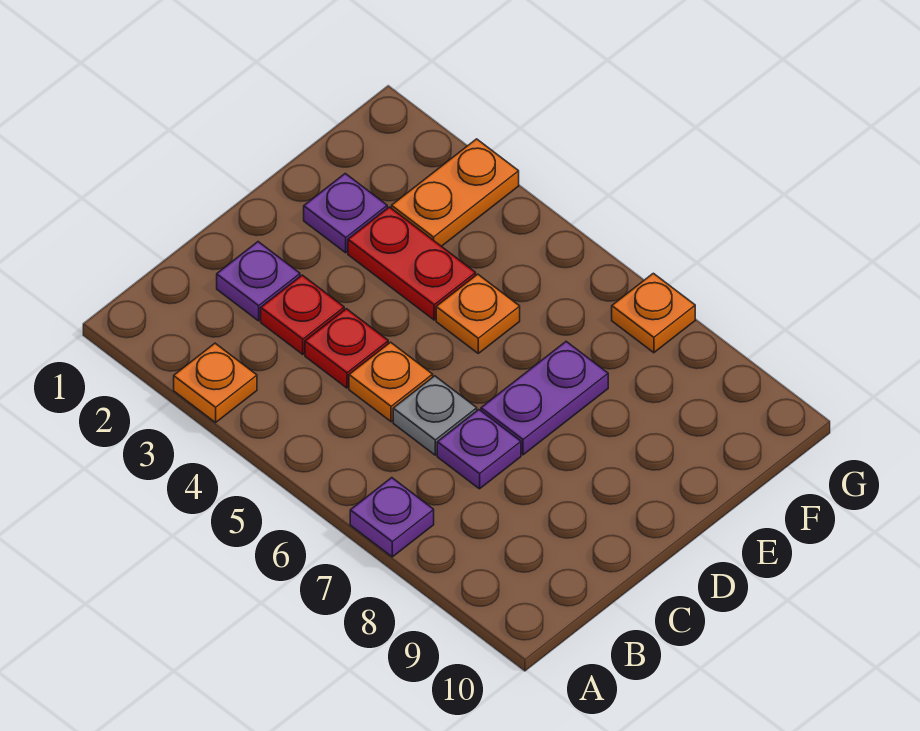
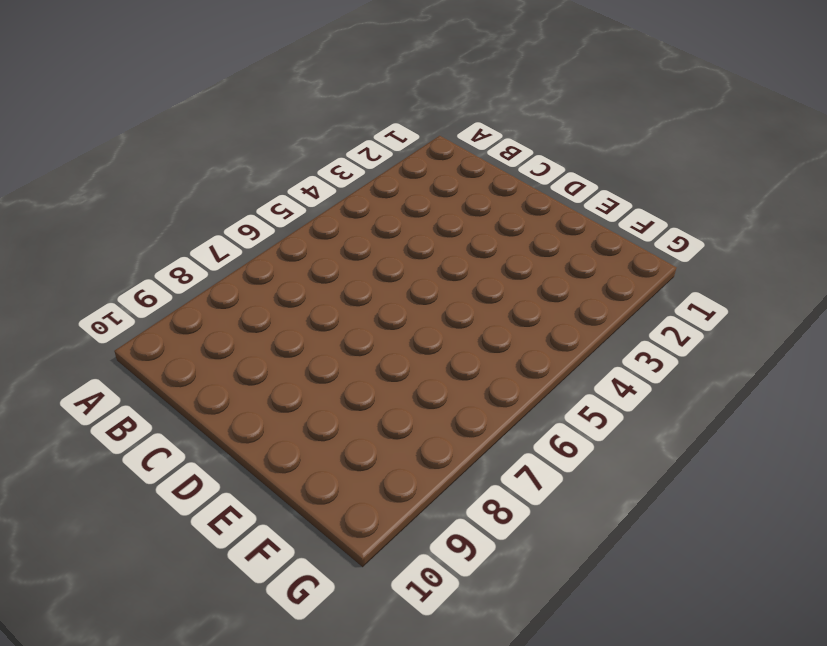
none -> orange plate A3 level 1
none -> purple plate A7 level 1
none -> purple plate C2 level 1

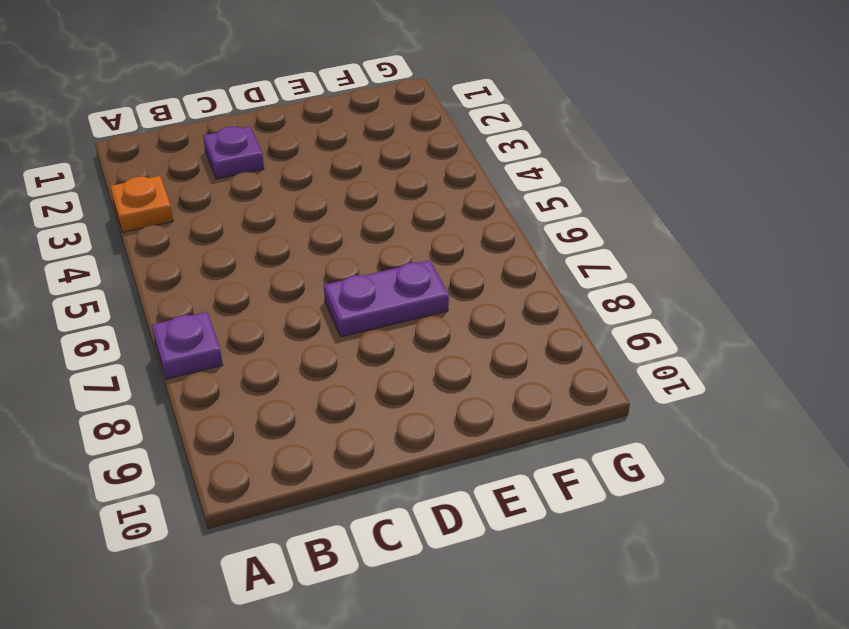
none -> red plate C3 level 1
none -> red plate C4 level 1
none -> orange plate C5 level 1

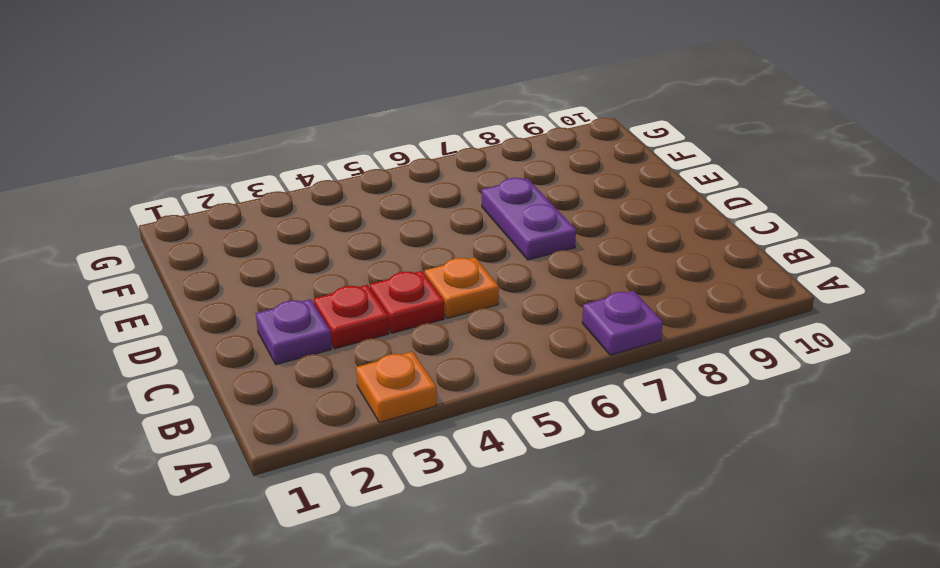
none -> grey plate C6 level 1
none -> purple plate C7 level 1
none -> purple plate E2 level 1

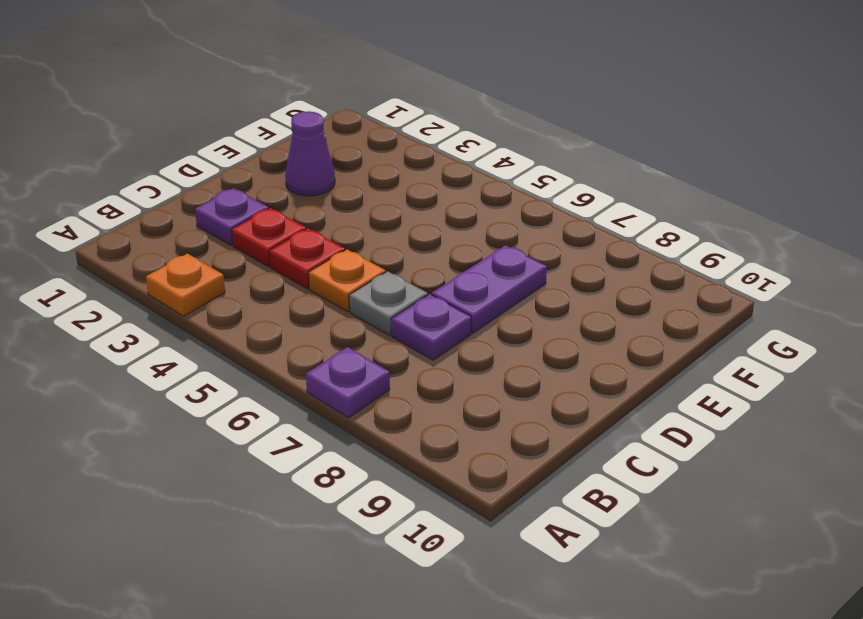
purple cone E2 level 1 -> purple plate E2 level 1
none -> red plate E3:E4 level 1
none -> orange plate E5 level 1
none -> orange plate F3:G3 level 1

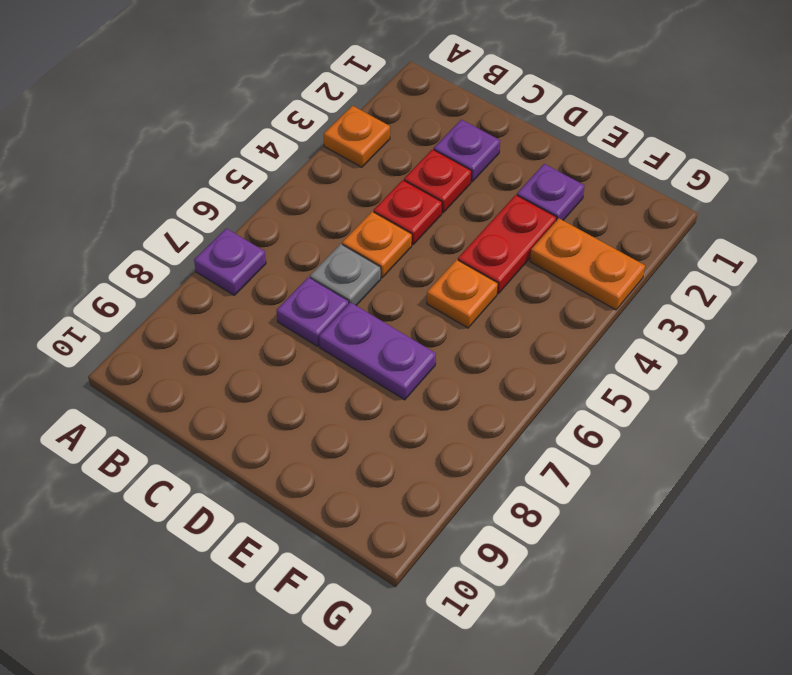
none -> orange plate G7 level 1

